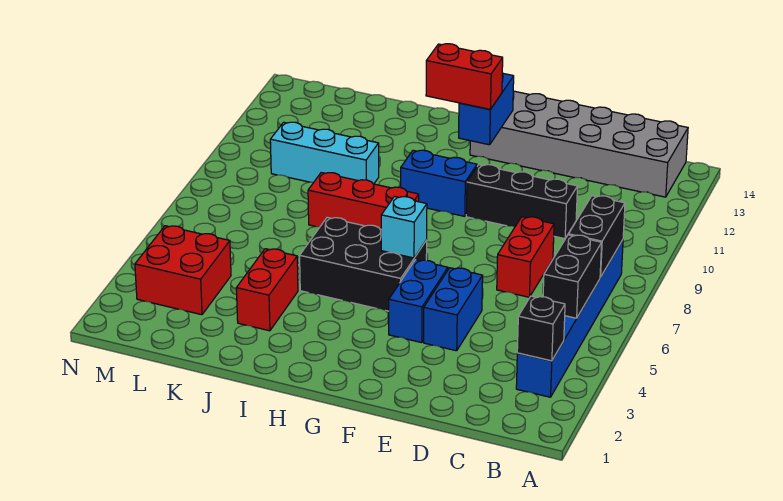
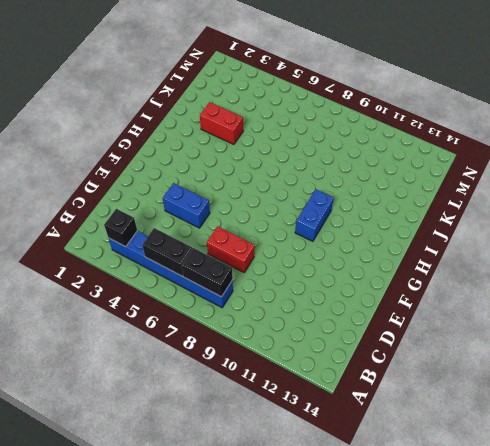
none -> grey brick B13:G14 level 1
none -> black brick D10:F10 level 1
none -> blue brick F4:F5 level 1

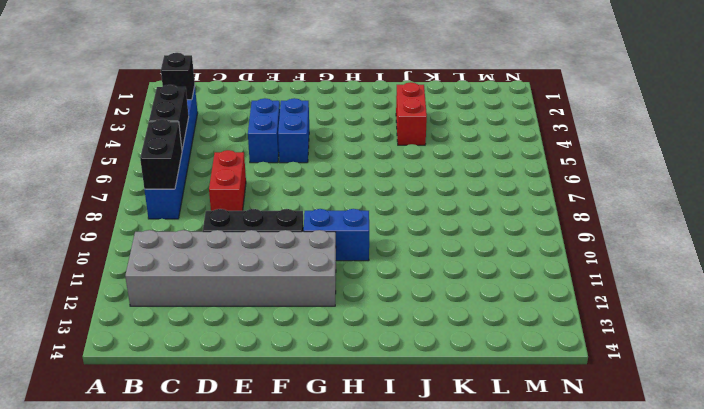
grey brick B11:G12 level 1 -> grey brick B13:G14 level 1
none -> black brick G5:I6 level 1
none -> red brick H8:J8 level 1
none -> cyan brick J10:L10 level 1

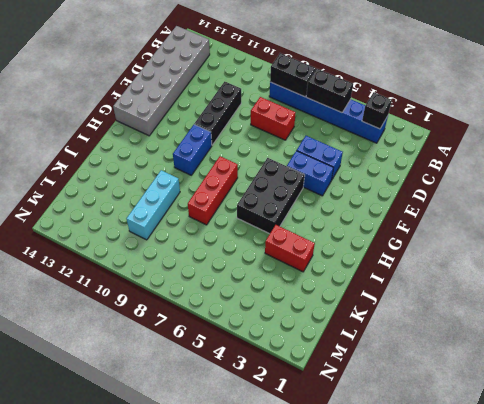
none -> red brick L3:M4 level 1
none -> cyan brick G6 level 2
none -> blue brick G12:G13 level 2

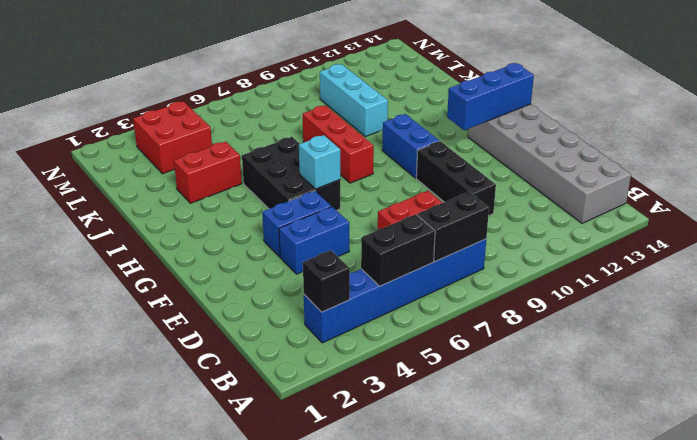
blue brick G12:G14 level 2 -> blue brick G12:G13 level 2
none -> red brick G12:H12 level 3

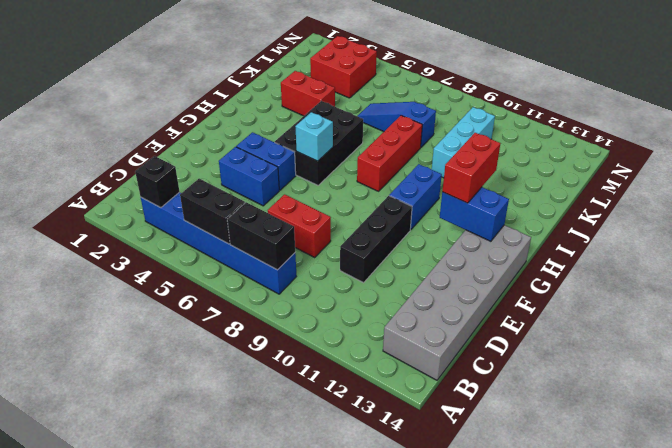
blue slope K6:K8 level 1 top 8 -> none

